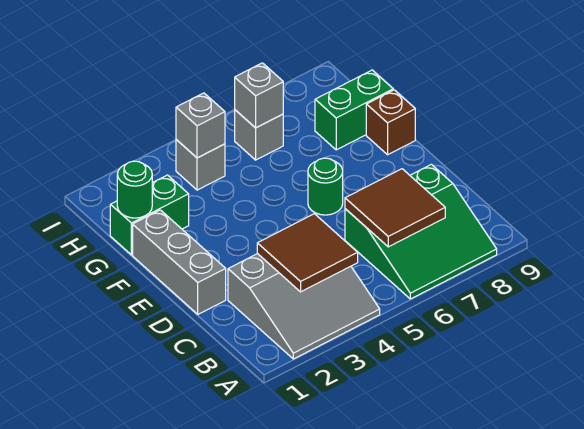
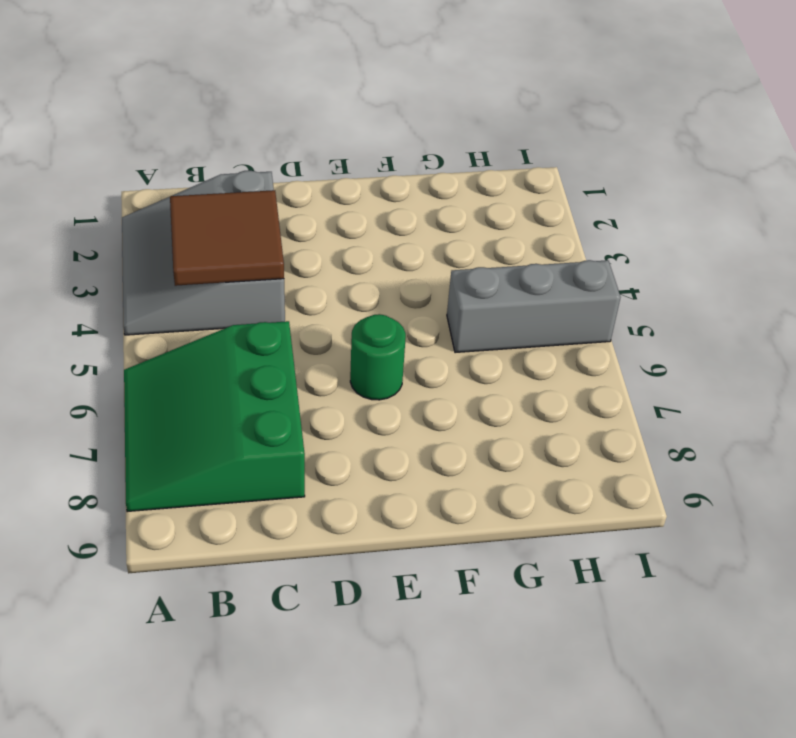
grey brick G5:I5 level 1 -> grey brick D1:F1 level 1
none -> brown brick F9 level 1
none -> green brick G1:G2 level 1
none -> green brick G8:G9 level 1

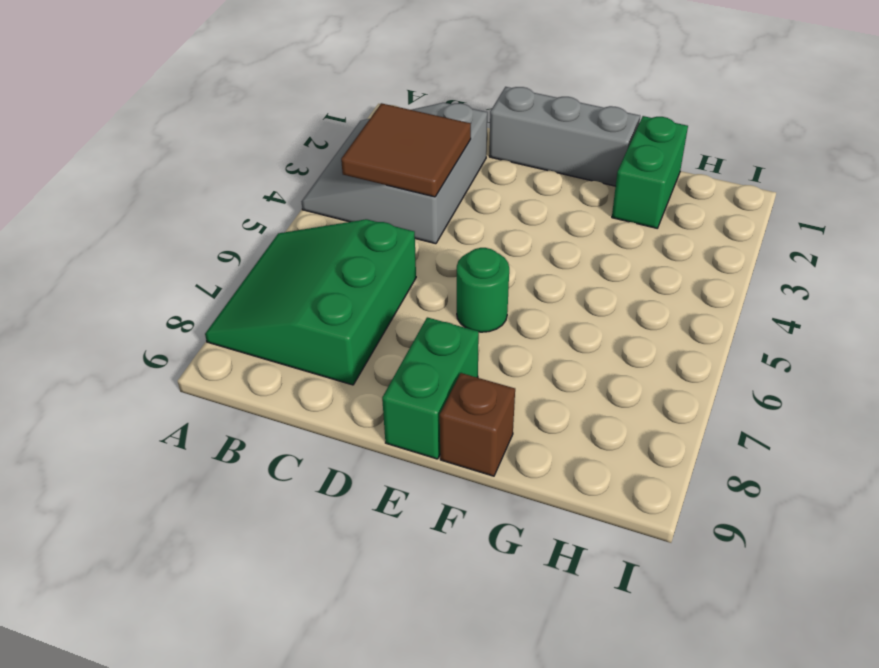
green brick E8:E9 level 1 -> green brick G8:G9 level 1
none -> grey brick H4 level 1
none -> grey brick H6 level 1
none -> brown tile B6:C7 level 2

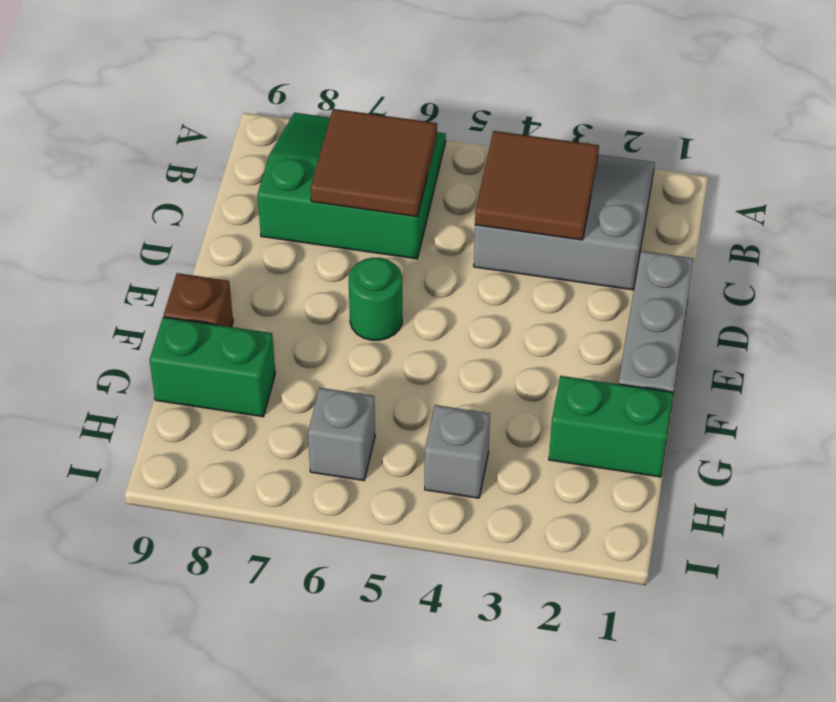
none -> green round brick G1 level 2
none -> grey brick H4 level 2
none -> grey brick H6 level 2

